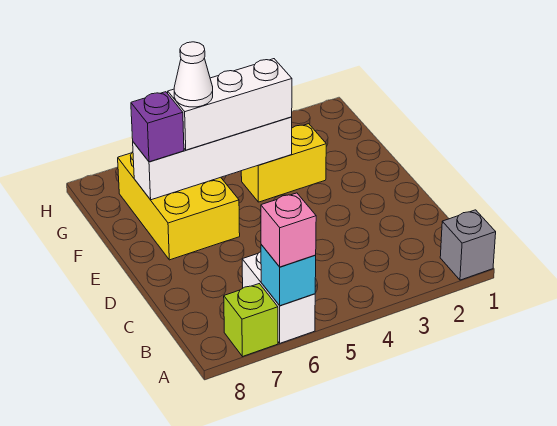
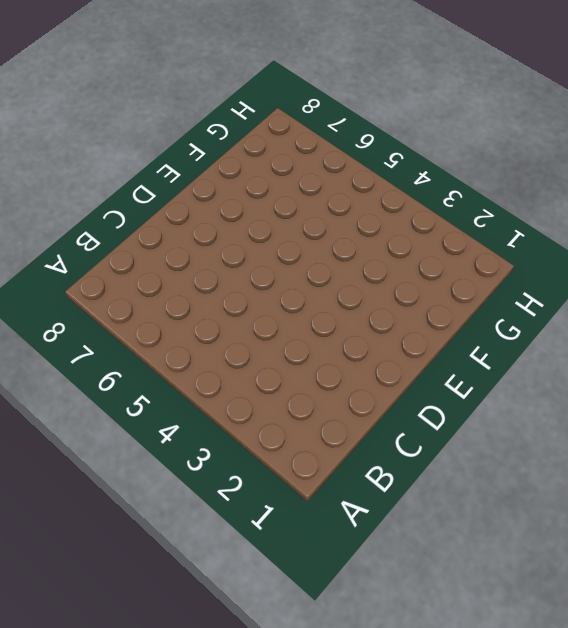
none -> grey brick A1 level 1
none -> white brick A6:B6 level 1

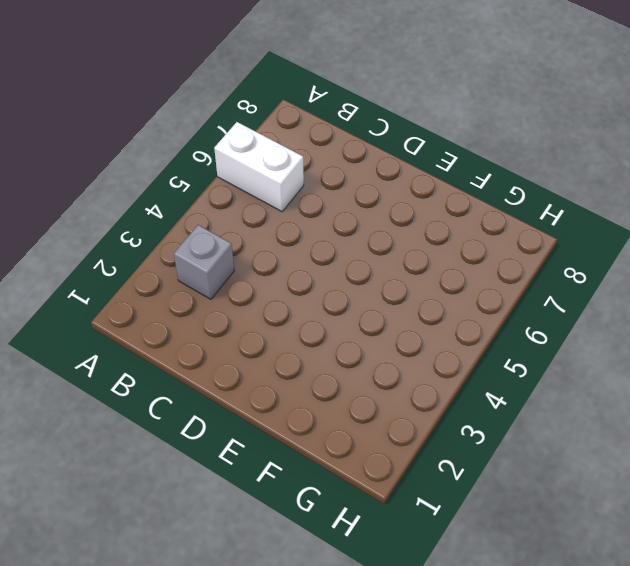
grey brick B3 level 1 -> grey brick A1 level 1
none -> lime brick A7 level 1
none -> yellow brick E6:G7 level 1

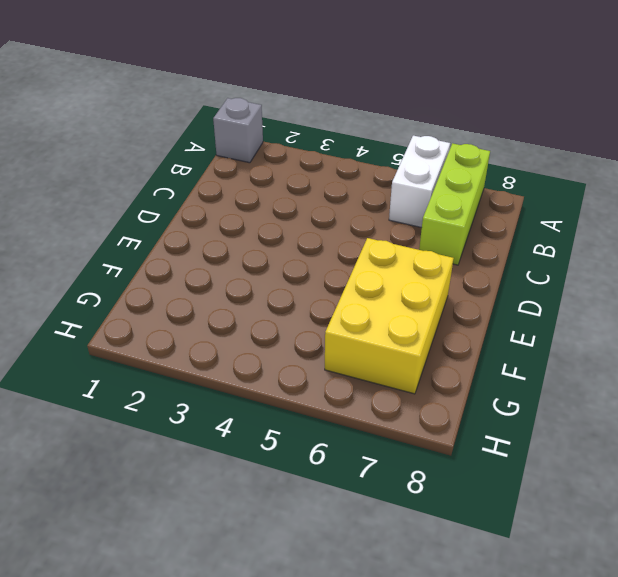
lime brick A7:C7 level 1 -> lime brick A7 level 1
none -> yellow brick F3:F4 level 1
none -> cyan brick A6 level 2

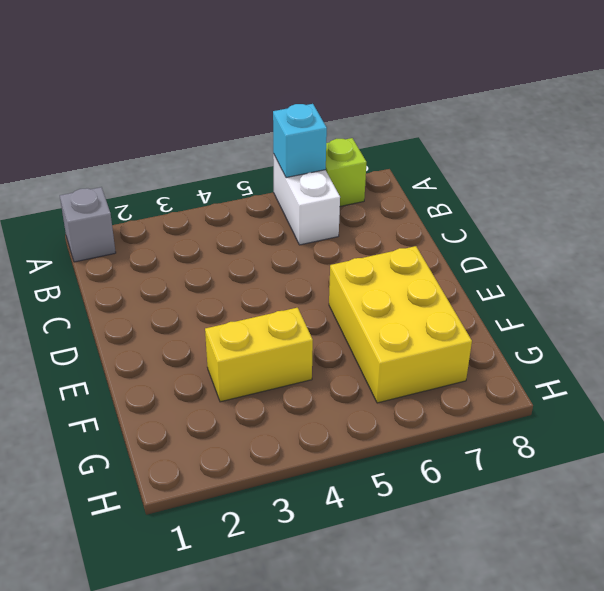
none -> white brick F4:F7 level 2
none -> pink brick A6 level 3

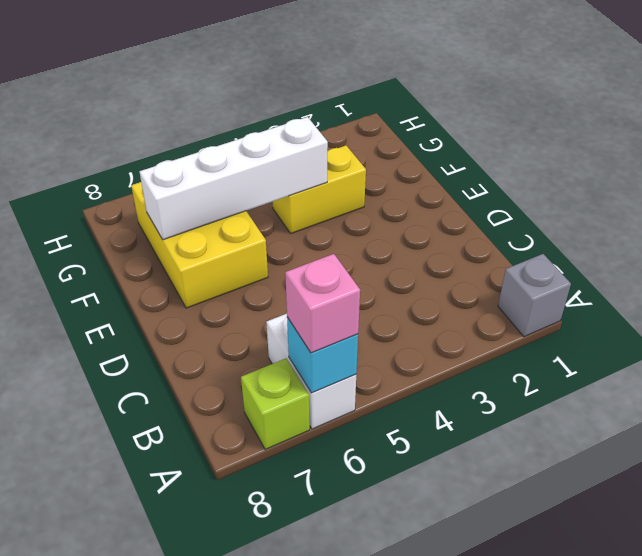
none -> white brick F4:F6 level 3
none -> purple brick F7 level 3

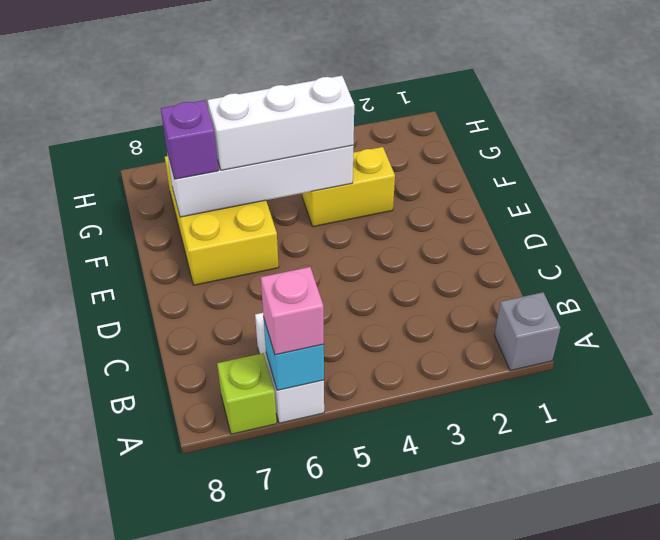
none -> white cone F6 level 4

